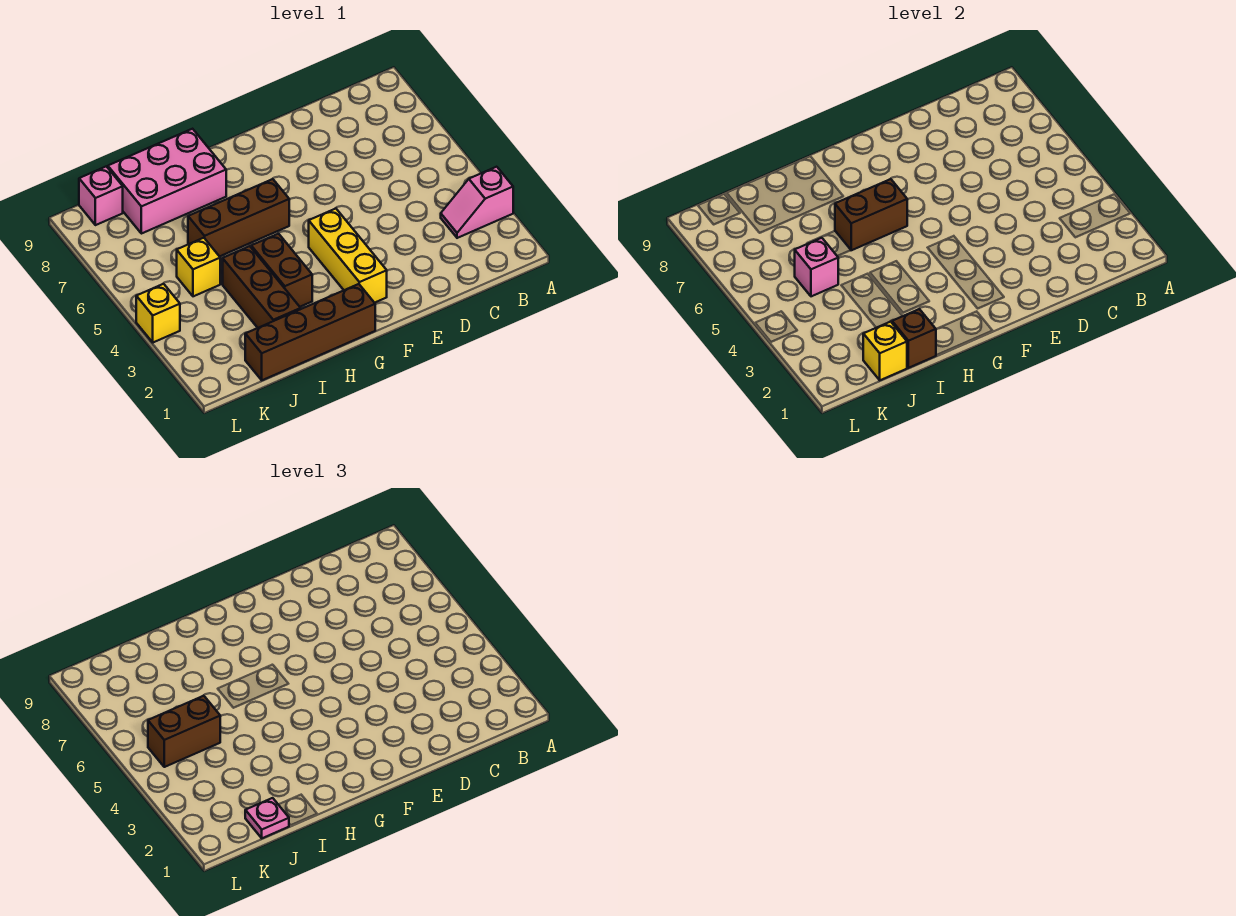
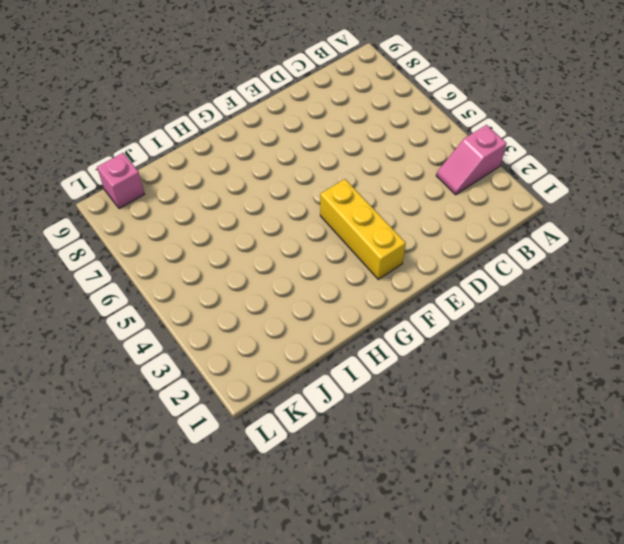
none -> brown brick G1:J1 level 1
none -> brown brick G6:I6 level 1
none -> brown brick H3:H4 level 1

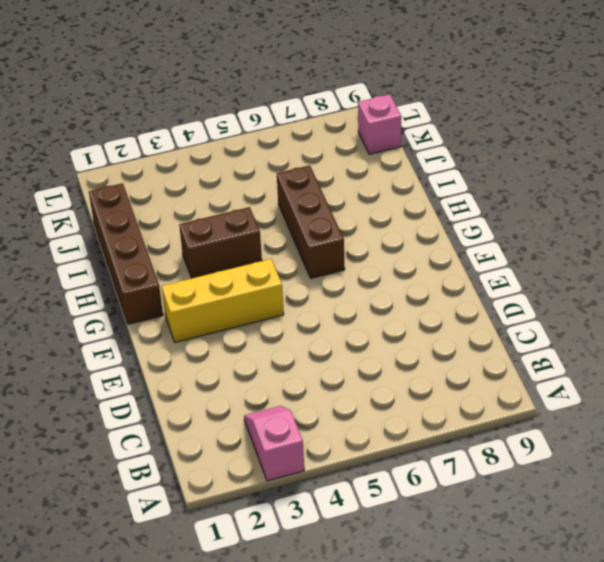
none -> pink brick H8:J9 level 1
none -> brown brick I2:I4 level 1
none -> yellow brick J5 level 1

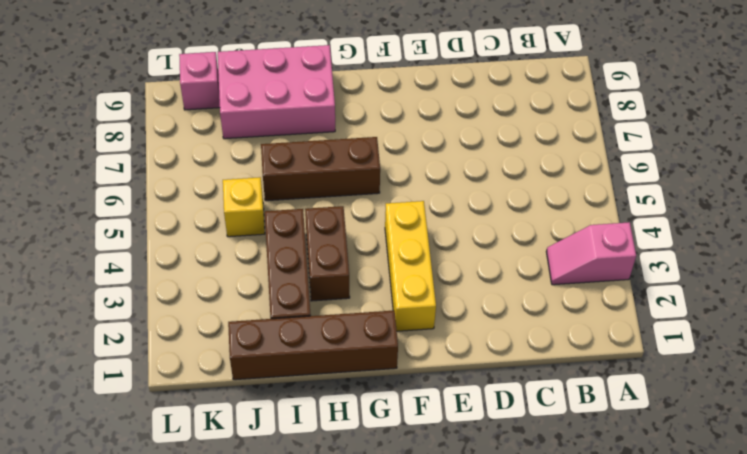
none -> yellow brick L4 level 1
none -> brown brick G6:H6 level 2
none -> brown brick I1 level 2

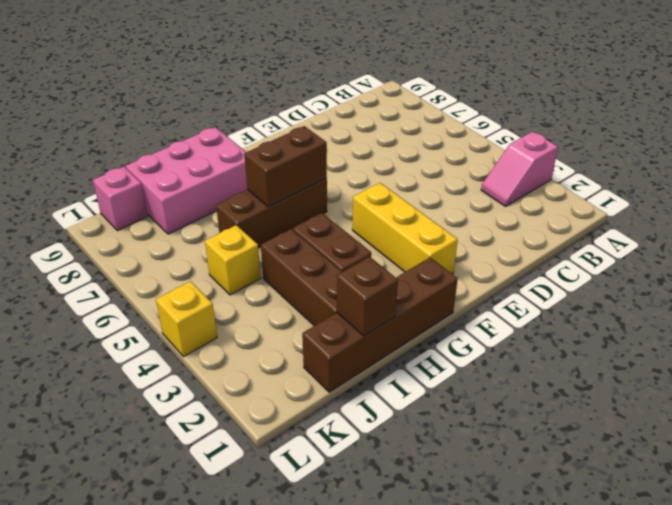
none -> yellow brick J1 level 2
none -> pink brick J5 level 2
none -> pink plate J1 level 3

